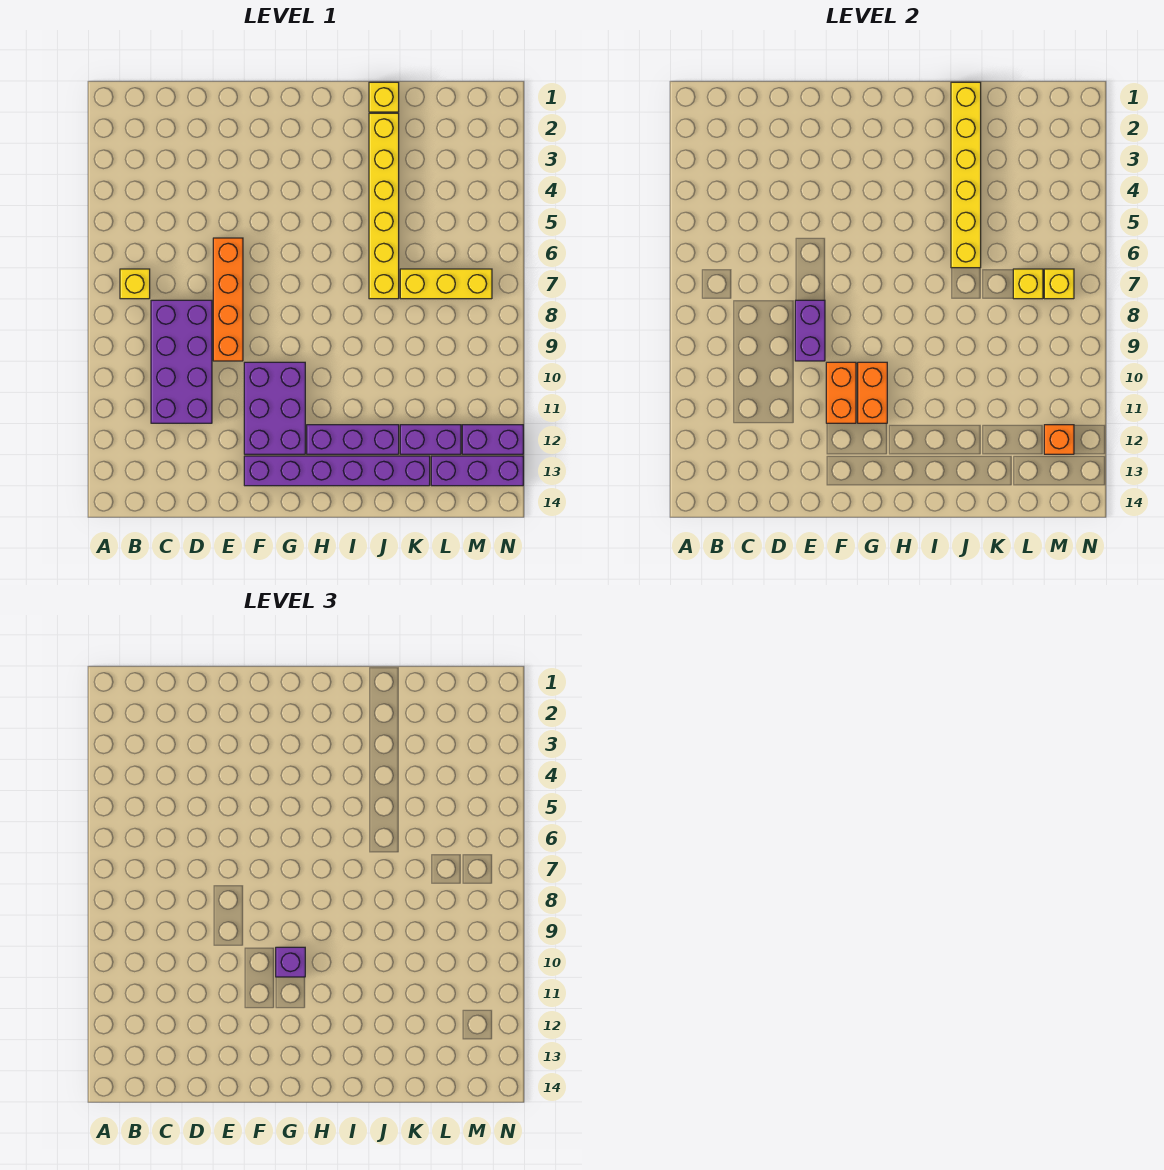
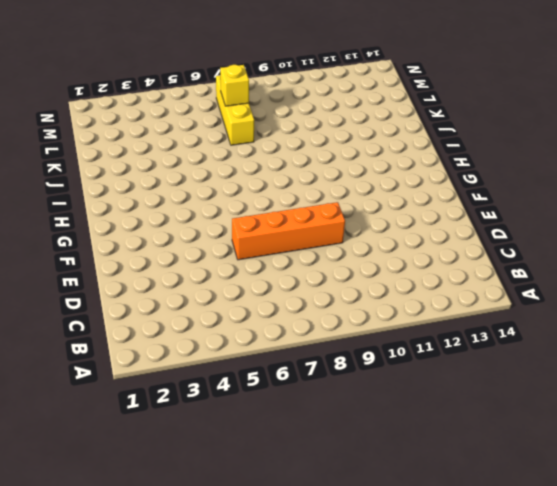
none -> yellow brick B7 level 1
none -> purple brick C8:D11 level 1
none -> purple brick F10:G12 level 1

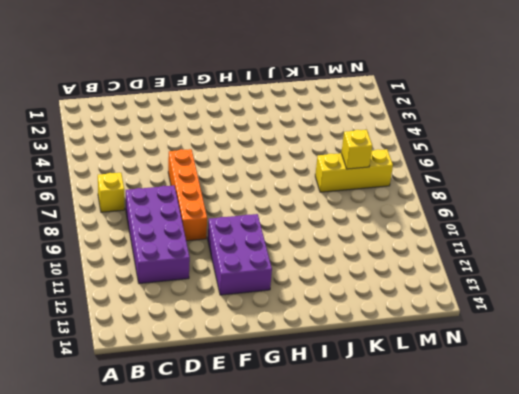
none -> purple brick F13:K13 level 1
none -> purple brick H12:J12 level 1
none -> yellow brick J1 level 1

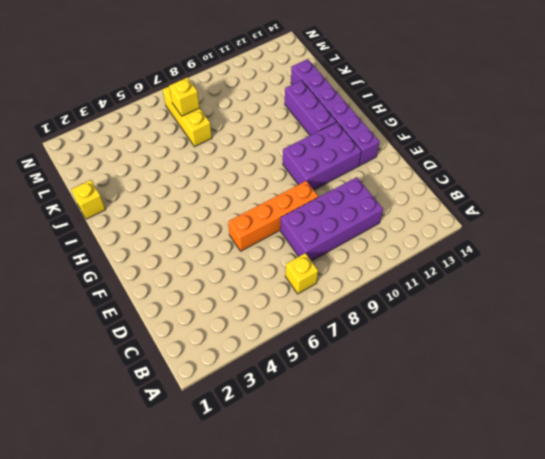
none -> yellow brick J2:J7 level 1
none -> purple brick K12:L12 level 1
none -> purple brick L13:N13 level 1

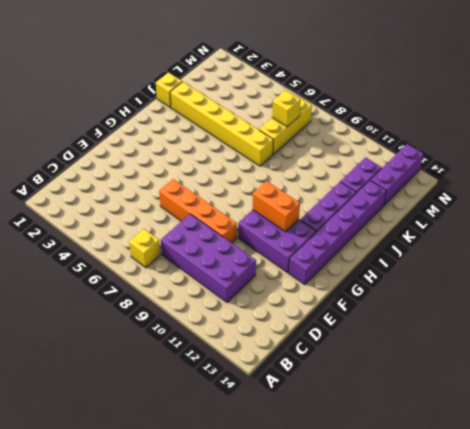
none -> purple brick M12:N12 level 1
none -> purple brick E8:E9 level 2
none -> orange brick F10:F11 level 2

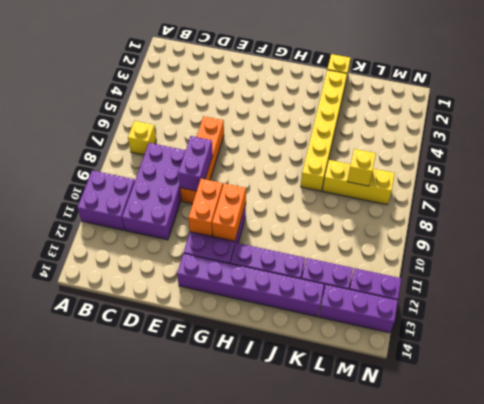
purple brick A10:B11 level 1 -> none
none -> yellow brick J1:J6 level 2
none -> yellow brick M7 level 2
none -> orange brick M12 level 2

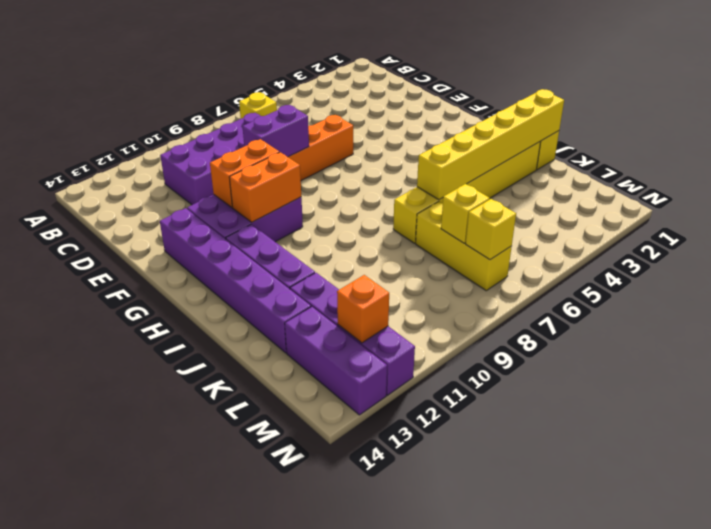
none -> purple brick G10 level 3

